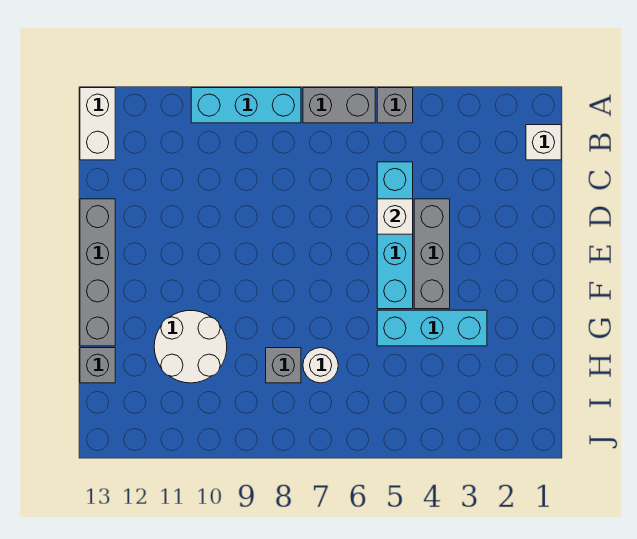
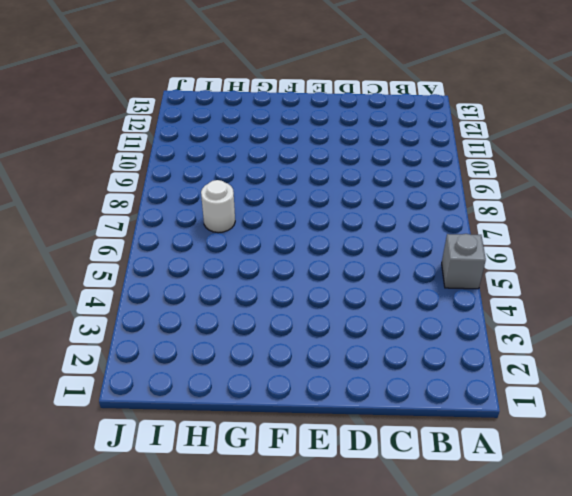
none -> grey brick A6:A7 level 1
none -> cyan brick A8:A10 level 1
none -> white brick A13:B13 level 1

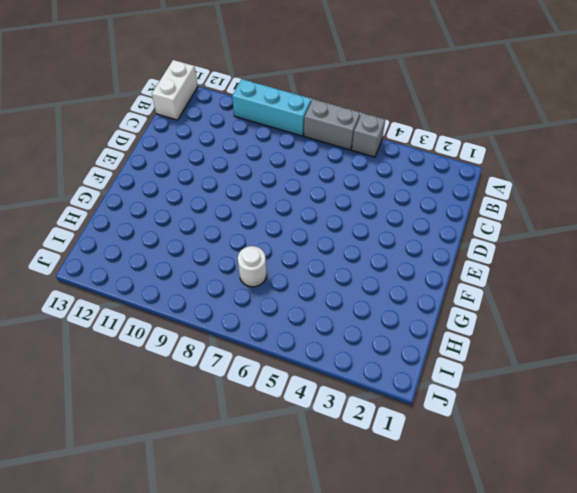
none -> white brick B1 level 1
none -> cyan brick C5:F5 level 1
none -> grey brick D4:F4 level 1

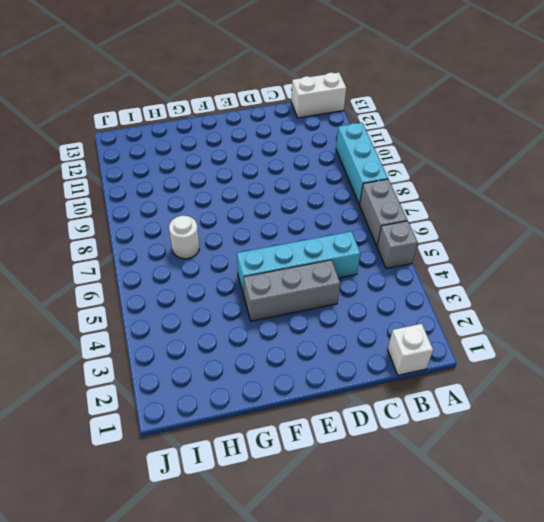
none -> grey brick D13:G13 level 1
none -> cyan brick G3:G5 level 1
none -> white round brick G10:H11 level 1

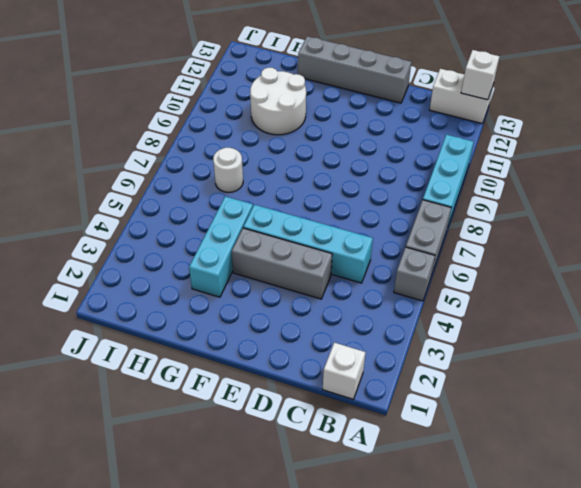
white brick A13 level 2 -> white brick D5 level 2
none -> grey brick H8 level 1
none -> grey brick H13 level 1

